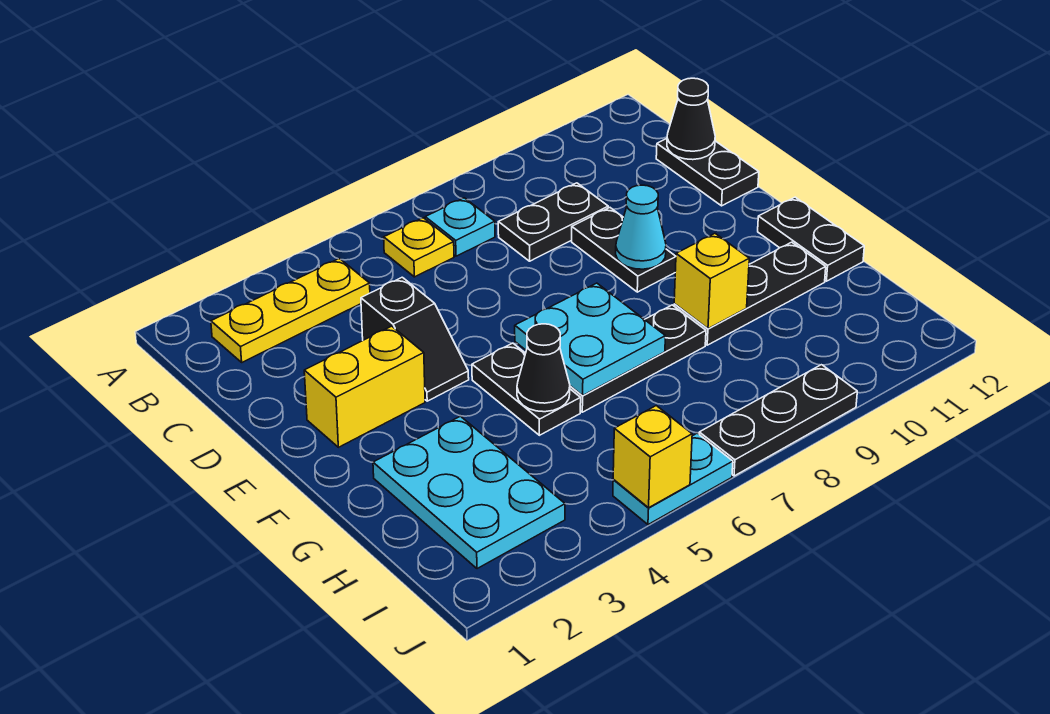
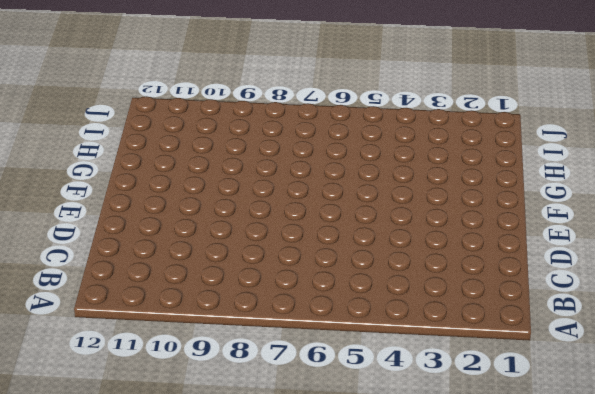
none -> yellow plate B2:B4 level 1
none -> yellow plate B6 level 1
none -> cyan plate B7 level 1

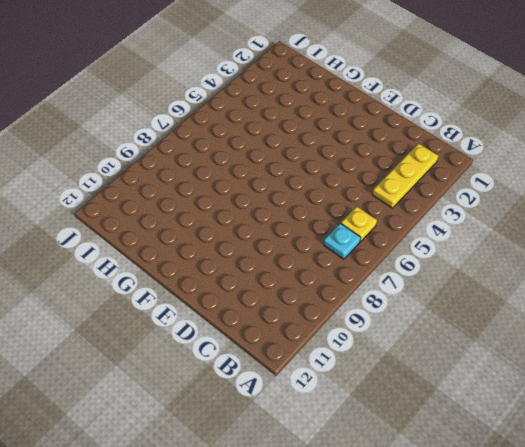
none -> black plate C8:C9 level 1
none -> black plate C12:D12 level 1
none -> black slope D4:E4 level 1 top D

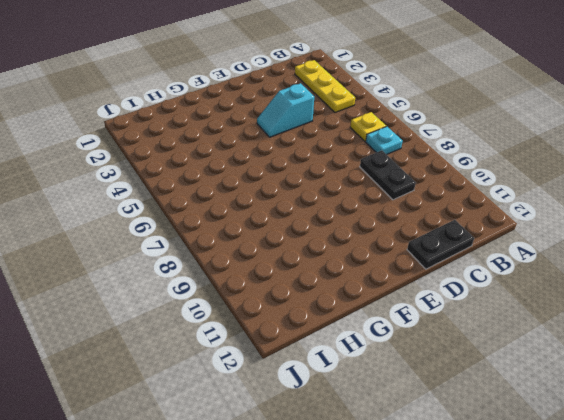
cyan slope D4:E4 level 1 top D -> black slope D4:E4 level 1 top D
none -> black plate D9:E9 level 1
none -> yellow brick E2:E3 level 1
none -> black plate F5:G5 level 1

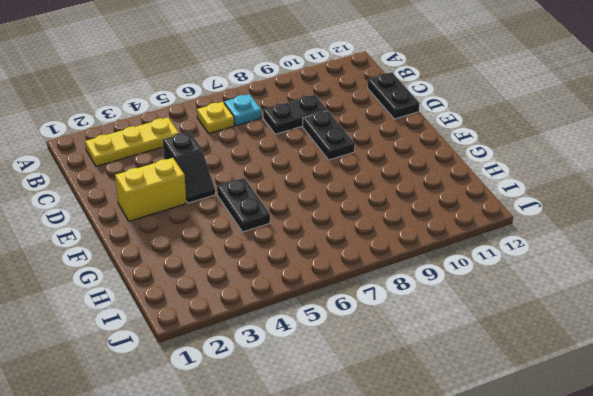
none -> black plate F12:G12 level 1
none -> cyan plate G2:I3 level 1
none -> black plate G6:G8 level 1

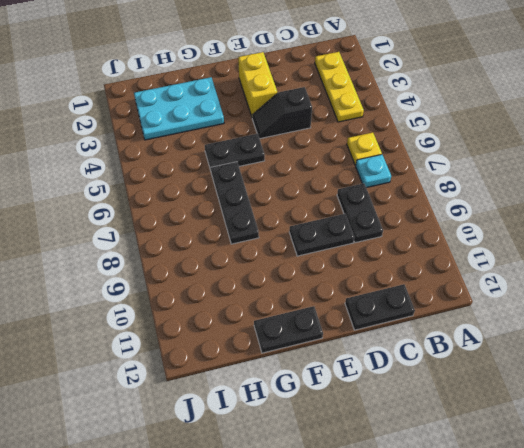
none -> black plate G9:G11 level 1
none -> cyan plate J5:J6 level 1
none -> black plate J7:J9 level 1

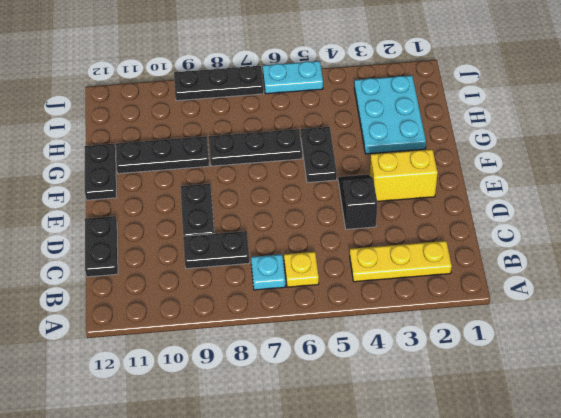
none -> black cone C12 level 2
none -> cyan cone E9 level 2
none -> cyan plate F6:G7 level 2

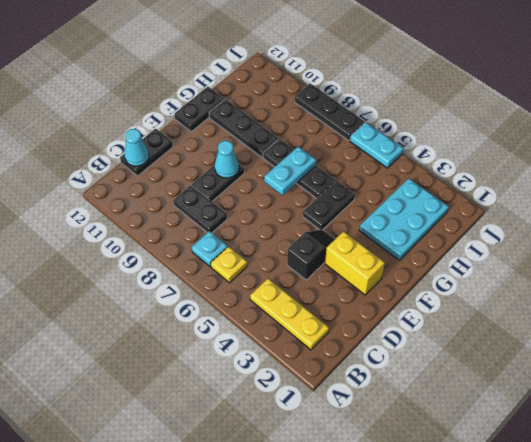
cyan cone C12 level 2 -> black cone C12 level 2
cyan plate F7:G7 level 2 -> cyan plate F6:G7 level 2
none -> black cone G5 level 2
none -> yellow brick G9 level 2
none -> yellow brick J5 level 2

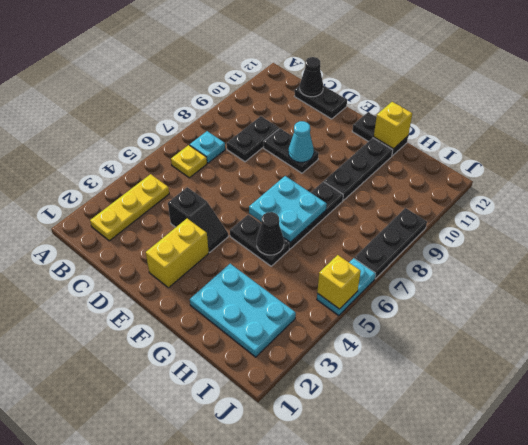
yellow brick G12 level 2 -> yellow brick G9 level 2

